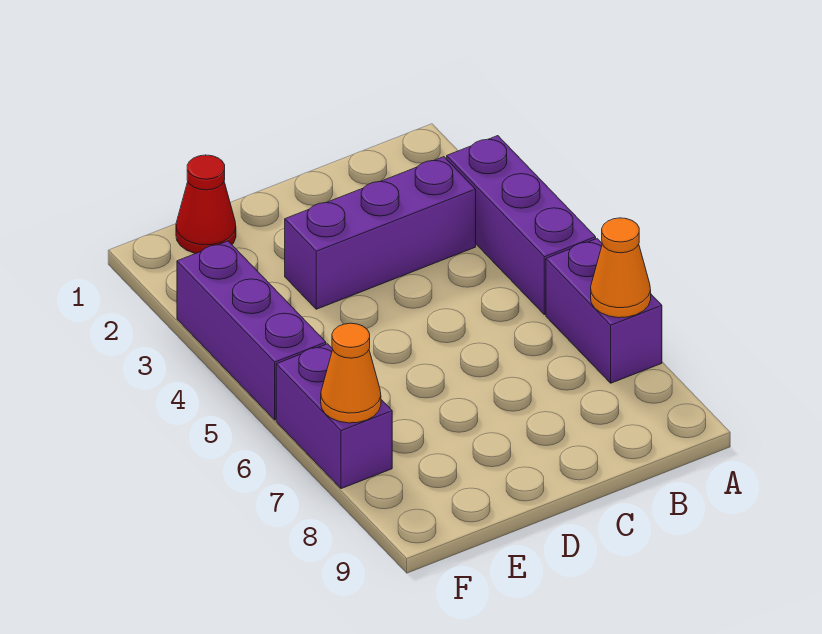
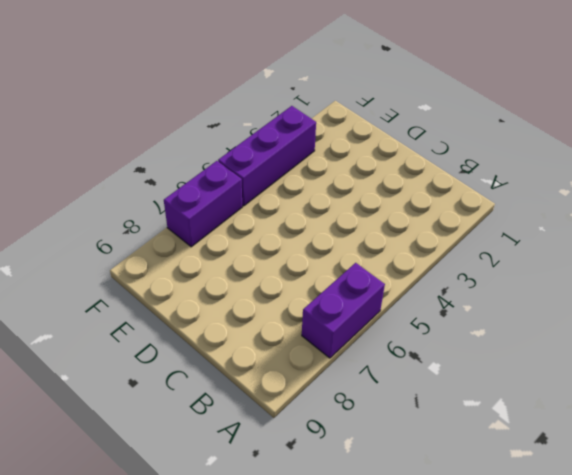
none -> purple brick A3:A5 level 1
none -> purple brick B3:D3 level 1

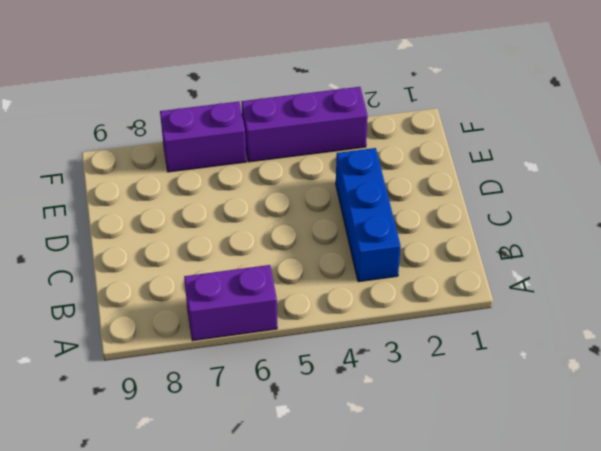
blue brick B3:D3 level 1 -> purple brick B3:D3 level 1
none -> purple brick A3:A5 level 1
none -> red cone E1 level 1

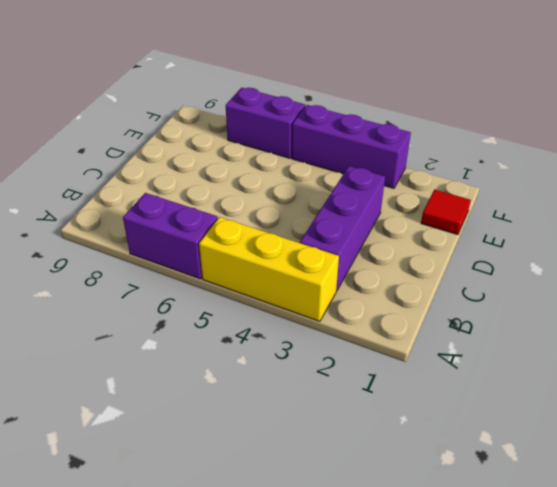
yellow brick A3:A5 level 1 -> purple brick A3:A5 level 1
red tile E1 level 1 -> red cone E1 level 1
none -> orange cone A7 level 2
none -> orange cone F7 level 2

